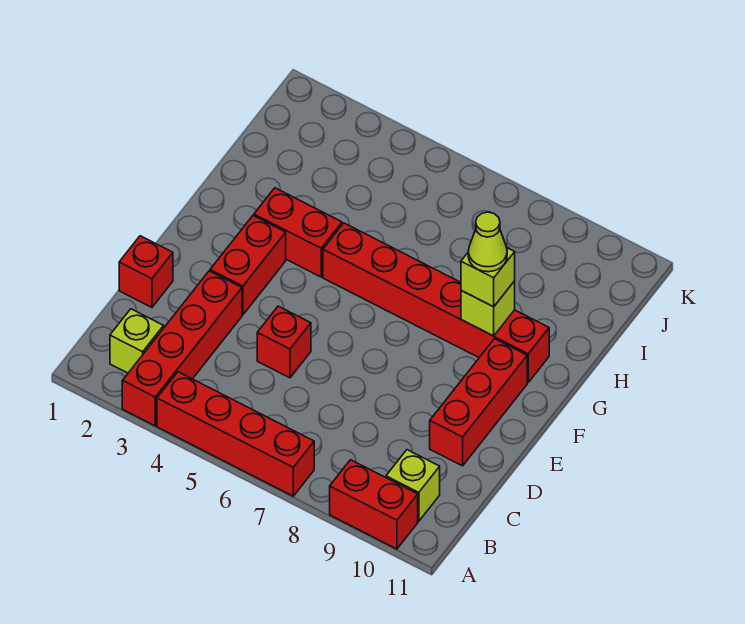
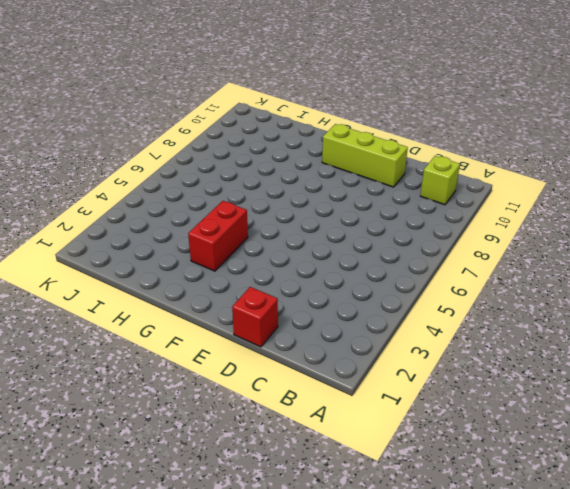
lime brick D10:F10 level 1 -> red brick D10:F10 level 1
none -> red brick A3:D3 level 1
none -> red brick A4:A7 level 1
none -> red brick A9:A10 level 1

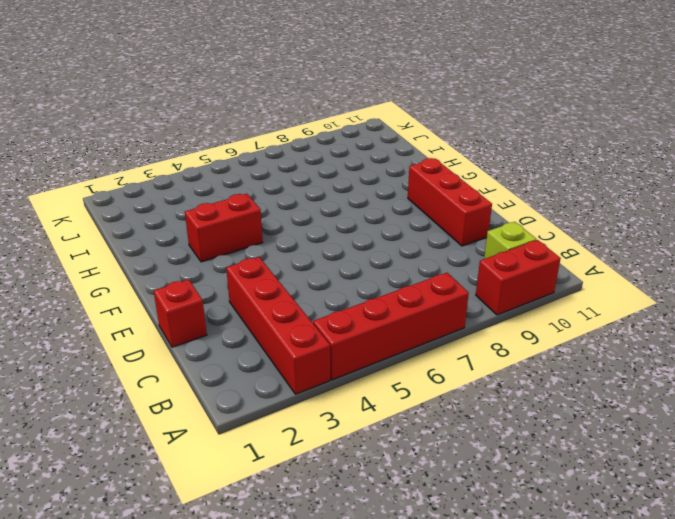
none -> lime brick B2 level 1
none -> red brick D5 level 1
none -> red brick E3:F3 level 1

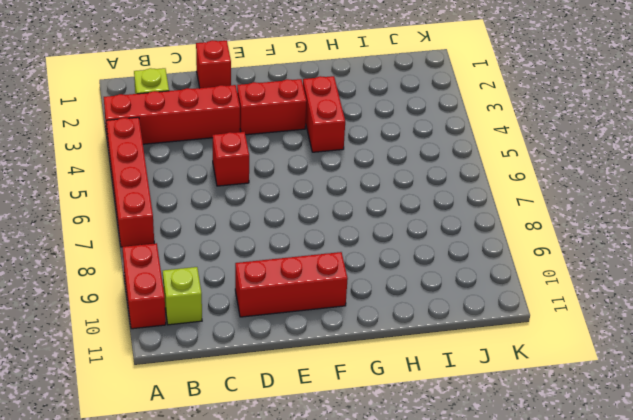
none -> red brick G5:G10 level 1
none -> lime brick G9 level 2
none -> lime brick G9 level 3

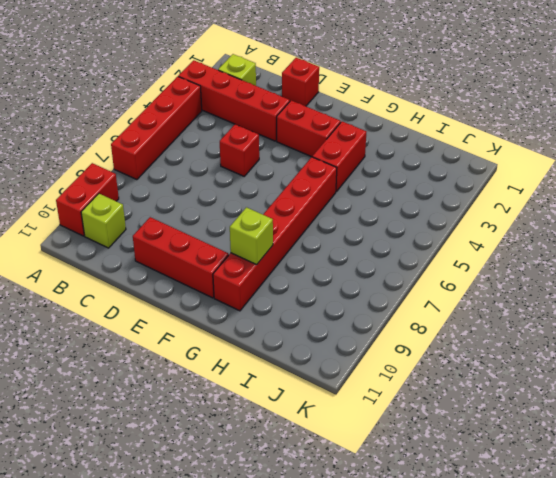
none -> lime brick G9 level 3
none -> lime cone G9 level 4

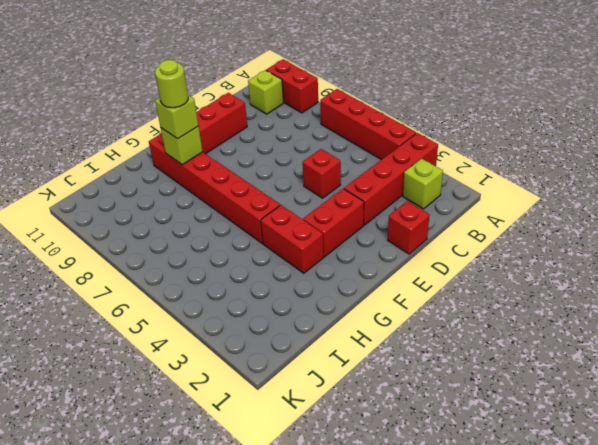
lime round brick G9 level 4 -> lime cone G9 level 4

